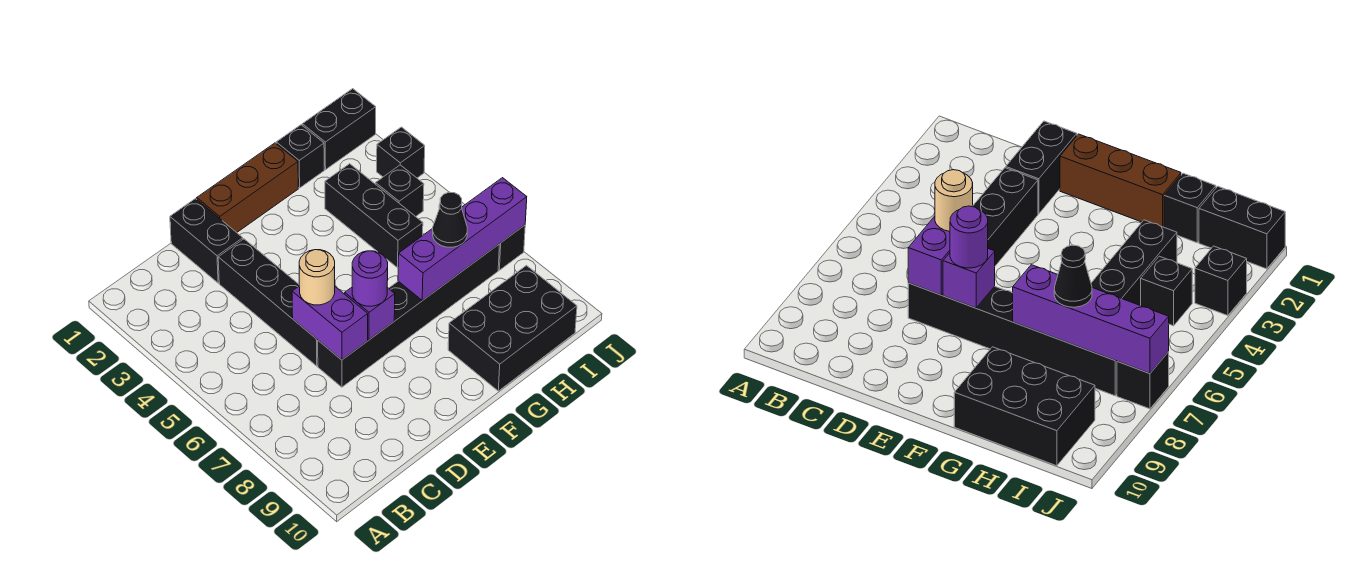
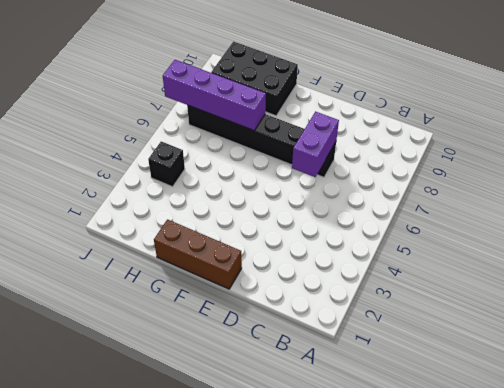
none -> black brick D1:D2 level 1
none -> black brick D3:D6 level 1
none -> black brick H1 level 1

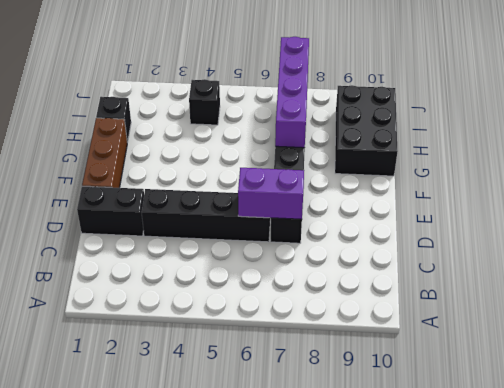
none -> black brick H3:H5 level 1
none -> black brick I1:J1 level 1
none -> black brick J3 level 1

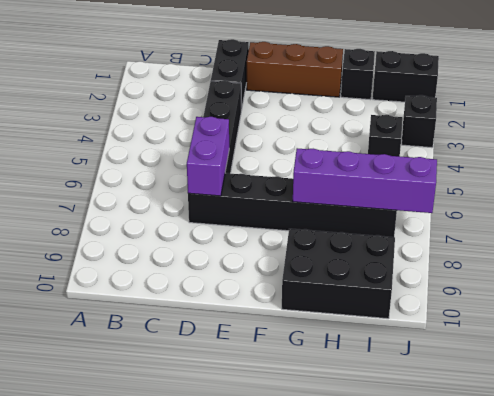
none -> black brick H3:H5 level 1
none -> black brick J7 level 1
none -> purple brick E7 level 2

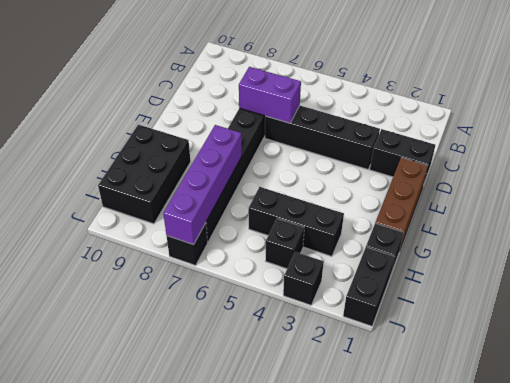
none -> purple brick E7 level 2
none -> tan round brick D6 level 3
none -> purple round brick E7 level 3

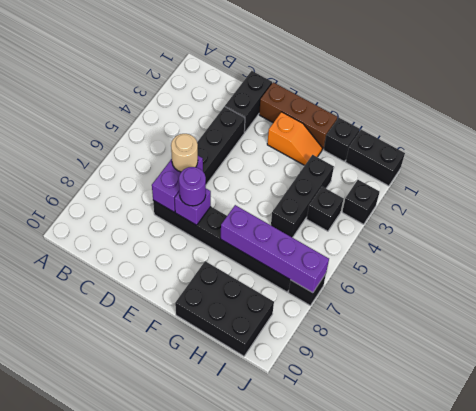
orange slope F2:G2 level 1 top F -> none
none -> black cone H7 level 3

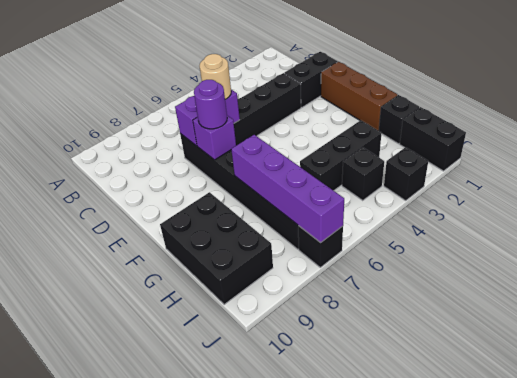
none -> black cone H7 level 3

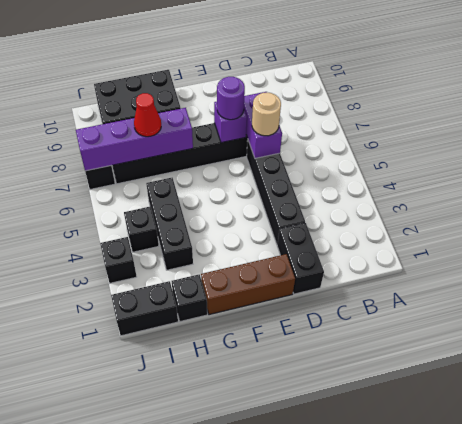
red cone H7 level 3 -> black cone H7 level 3

